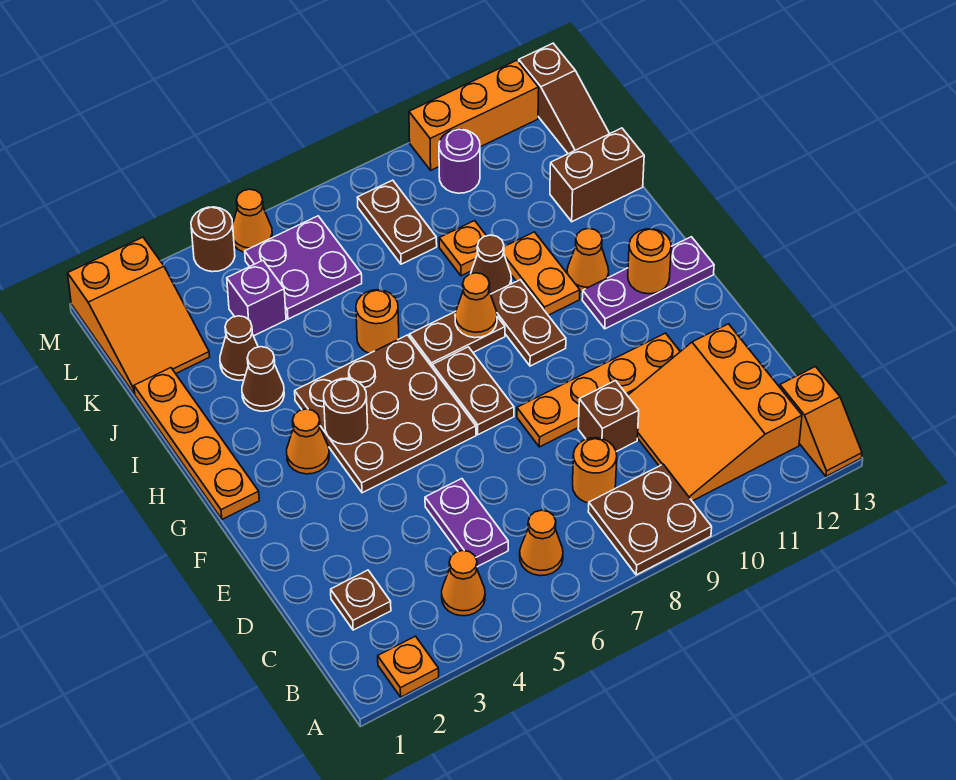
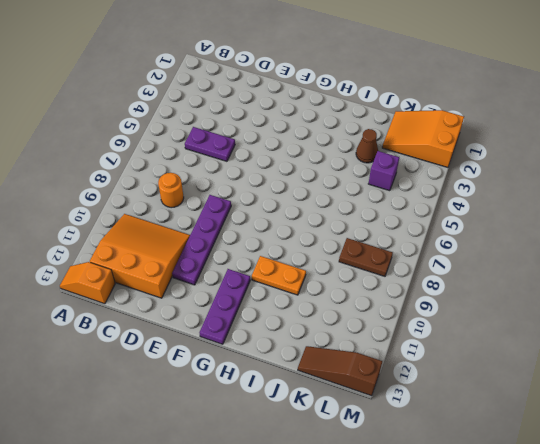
purple plate E8:E11 level 1 -> orange plate E8:E11 level 1
none -> orange plate A2 level 1
none -> brown plate A8:B9 level 1
none -> orange cone B4 level 1
none -> orange cone B6 level 1

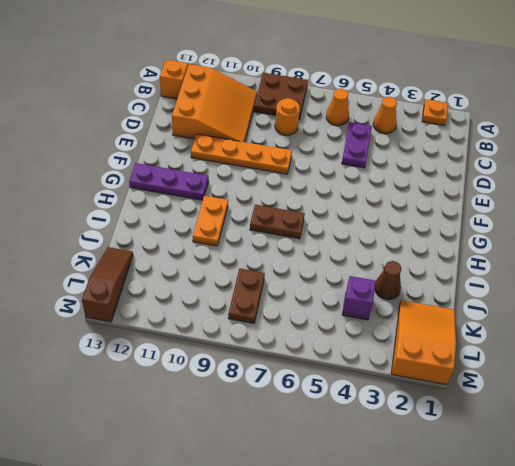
none -> brown plate C2 level 1
none -> brown brick D9 level 1
none -> brown plate F4:H6 level 1
none -> brown plate F7:G7 level 1

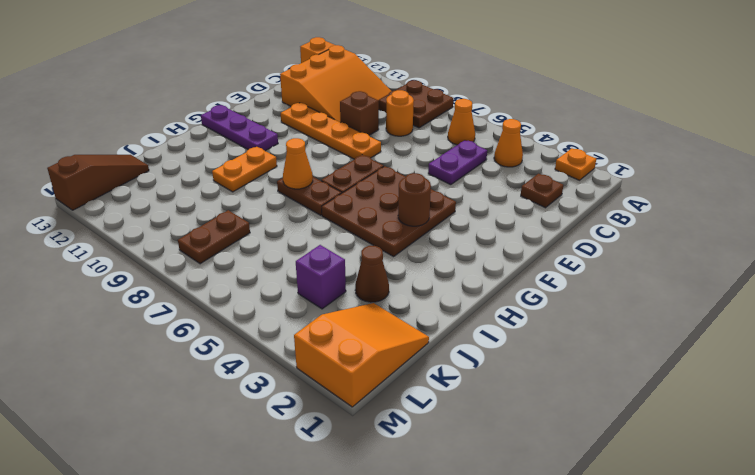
none -> orange plate G1:J1 level 1
none -> orange cone G3 level 1
none -> brown plate G9:H9 level 1
none -> orange cone H11 level 1

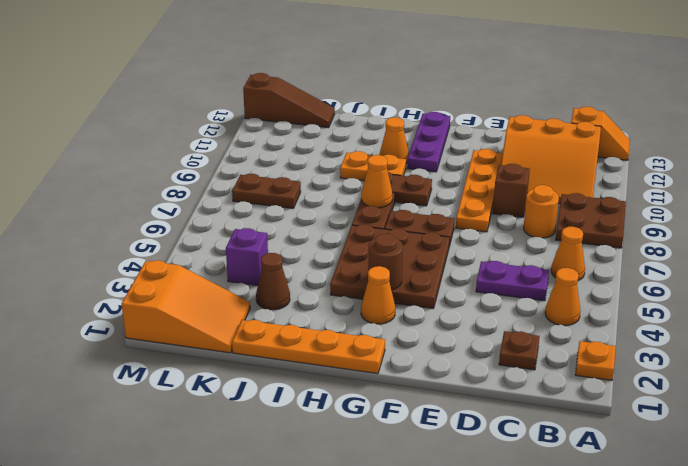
none -> brown cone I3 level 1
none -> orange round brick I6 level 1
none -> brown cone I9 level 1
none -> orange plate J9 level 1

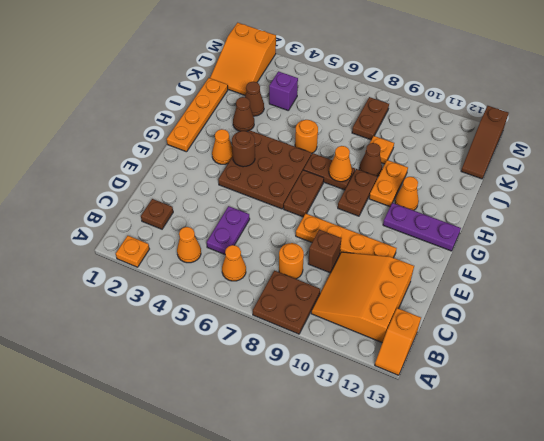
none -> brown brick J12:J13 level 1
none -> purple plate K5:L6 level 1
none -> purple round brick L10 level 1
none -> brown round brick M4 level 1

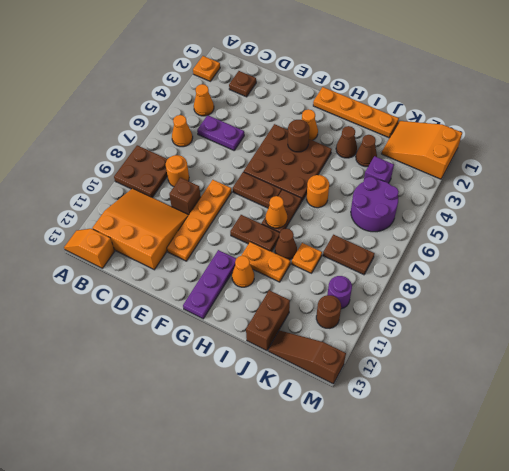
purple round brick K5:L6 level 1 -> purple plate K5:L6 level 1
brown round brick L11 level 1 -> brown round brick M4 level 1
none -> orange cone M5 level 1
none -> orange brick M10:M12 level 1
none -> orange round brick G12 level 2

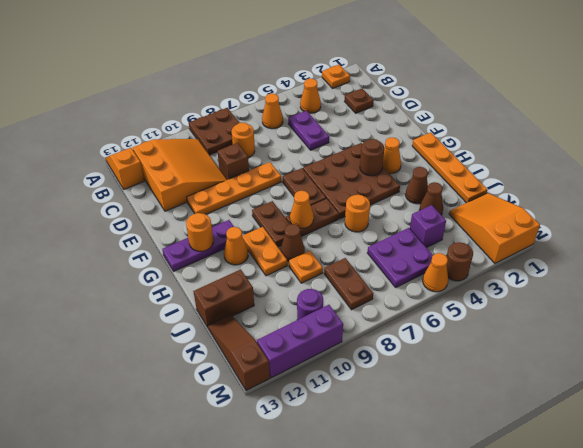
purple brick M10:M12 level 1 -> orange brick M10:M12 level 1

